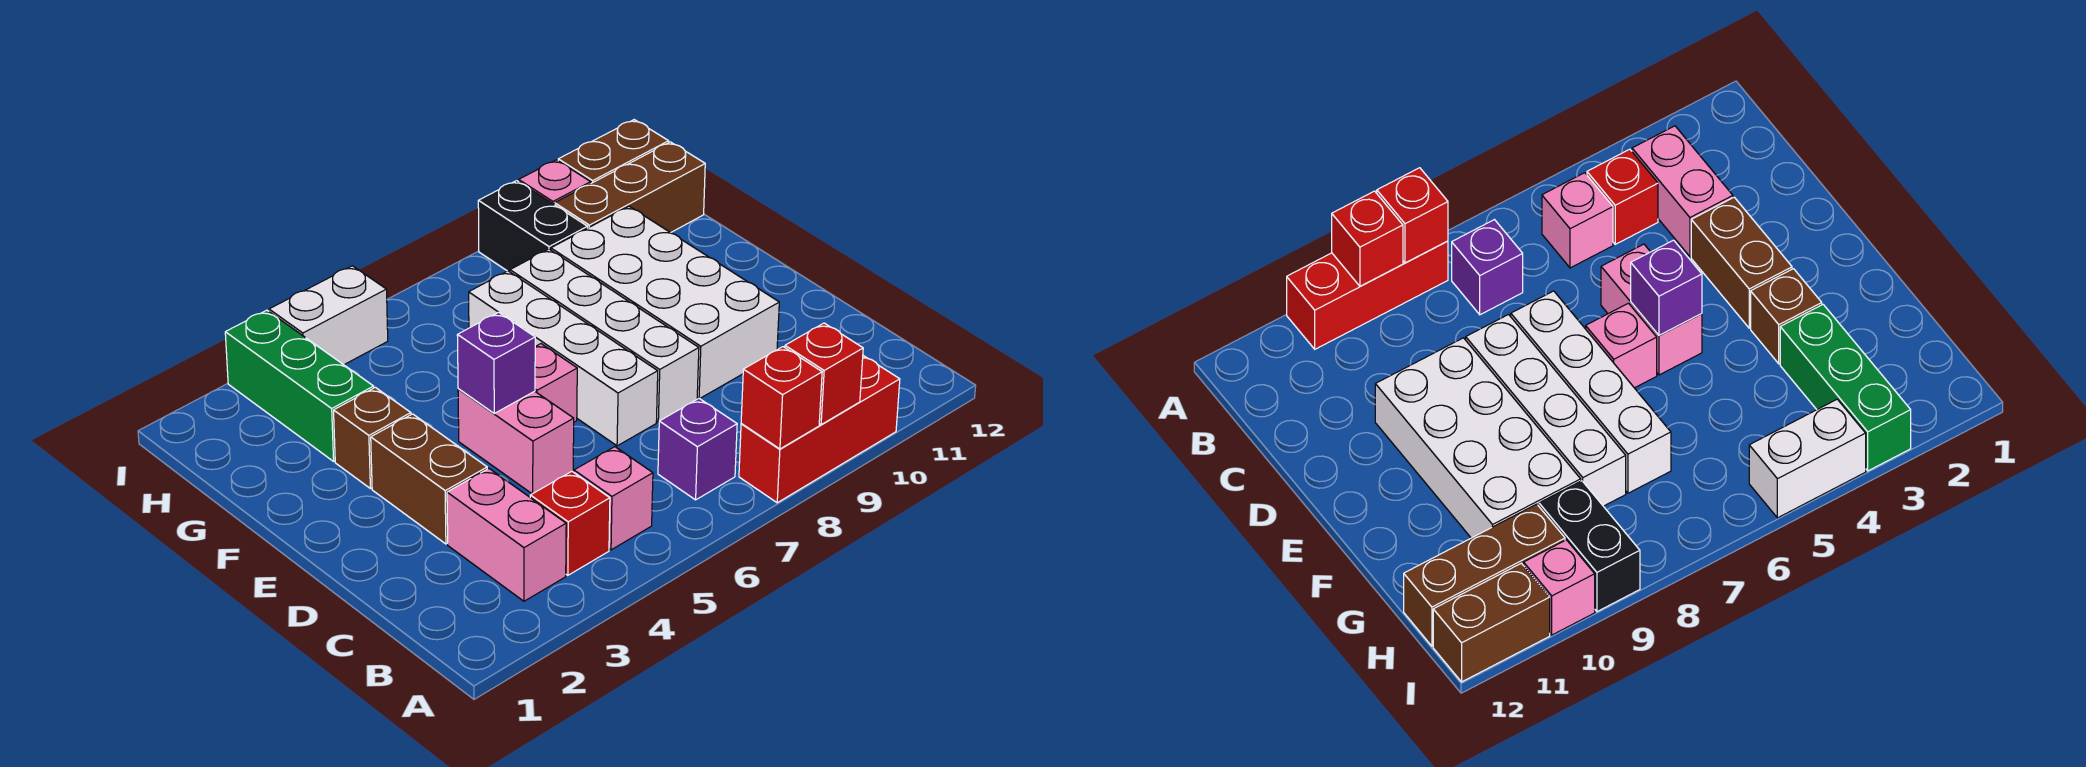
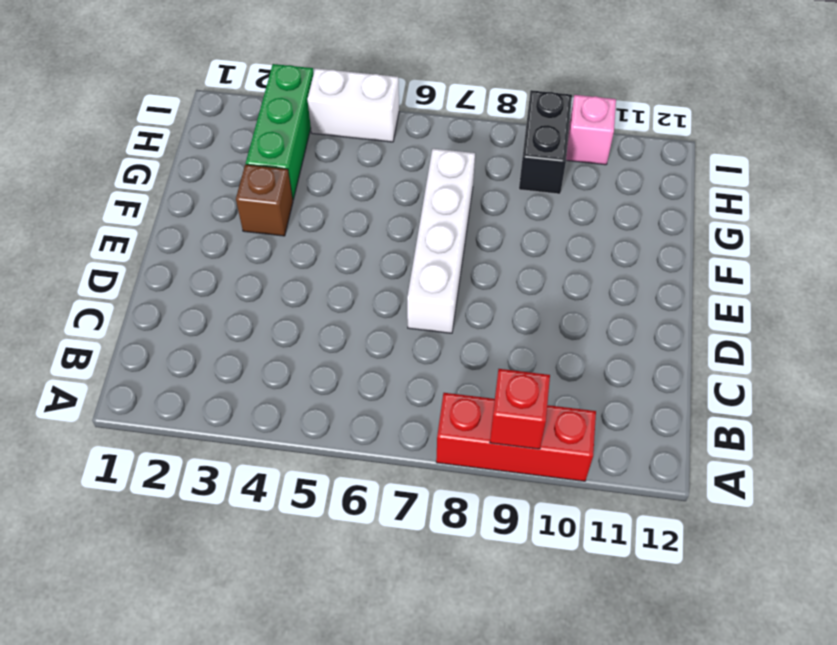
none -> pink brick B3:C3 level 1
none -> red brick B4 level 1
none -> pink brick B5 level 1

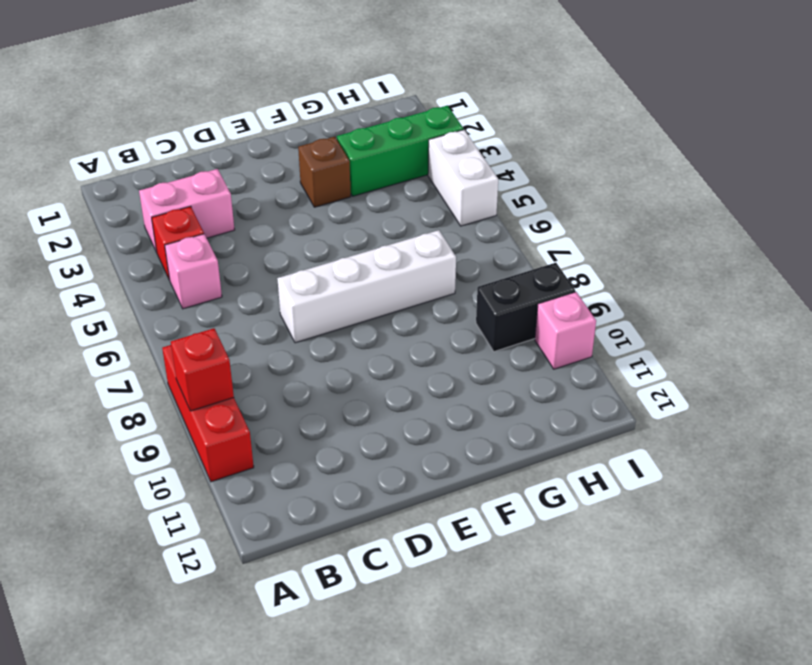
none -> purple brick B7 level 1
none -> brown brick D3:E3 level 1
none -> pink brick D5:E5 level 1

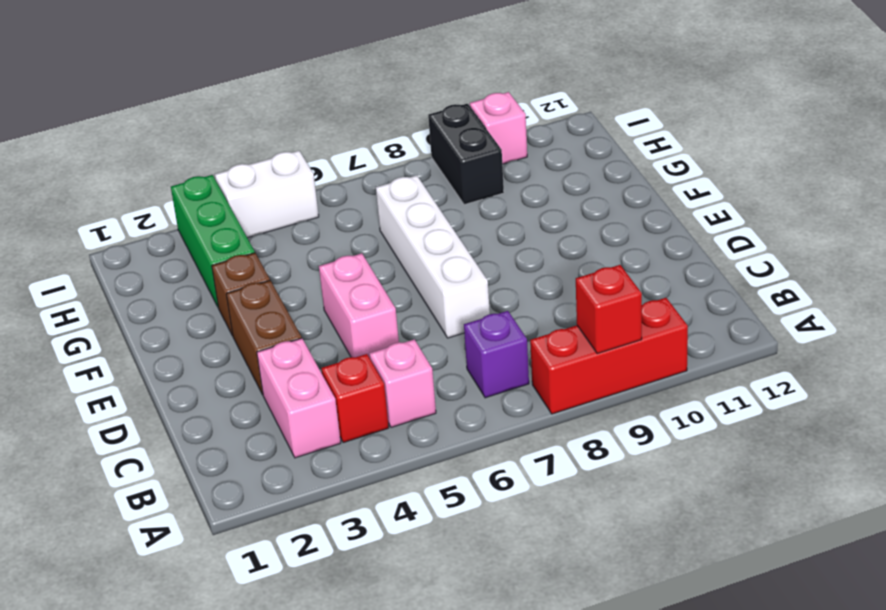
none -> white brick D8:G8 level 1
none -> white brick D9:G10 level 1
none -> pink brick E6 level 1

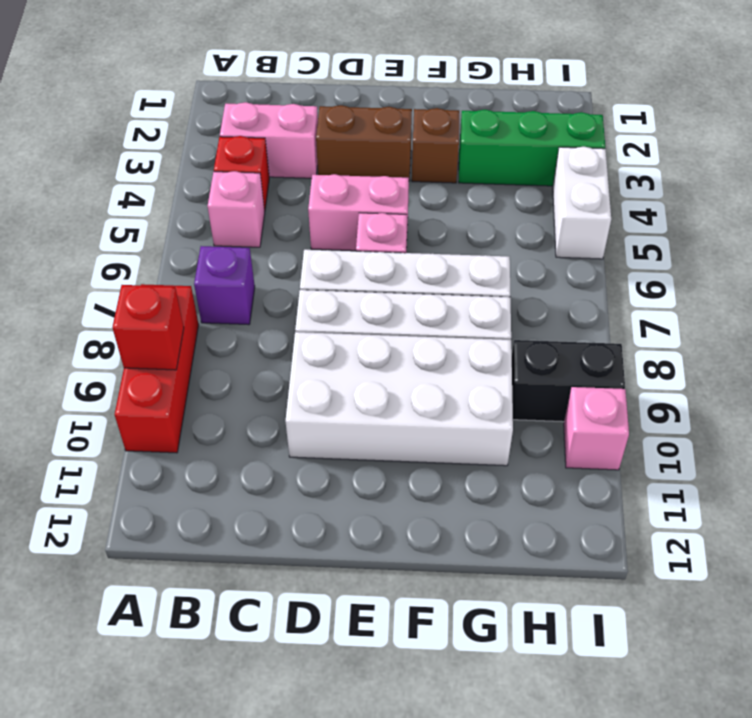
none -> brown brick H10:H12 level 1
none -> brown brick I11:I12 level 1
none -> red brick A8 level 2

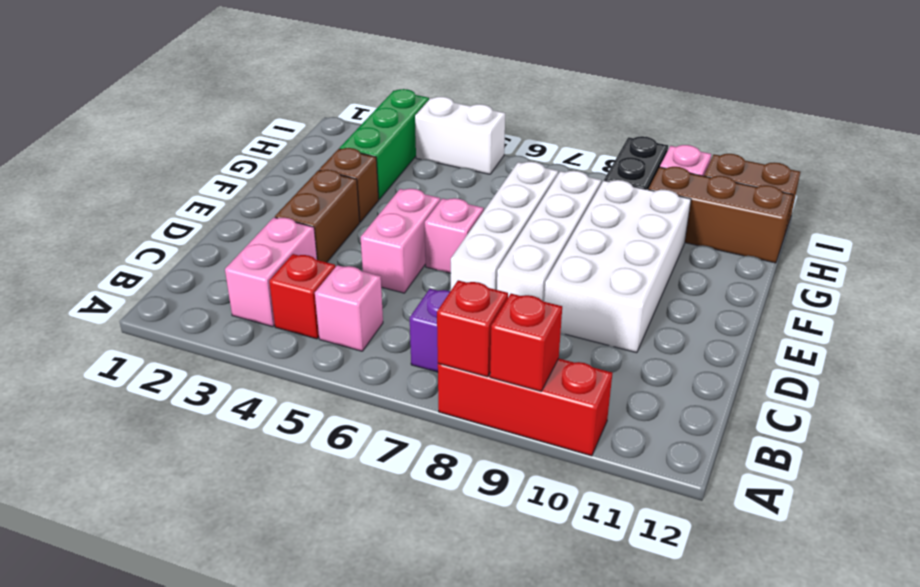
none -> purple brick E5 level 2

